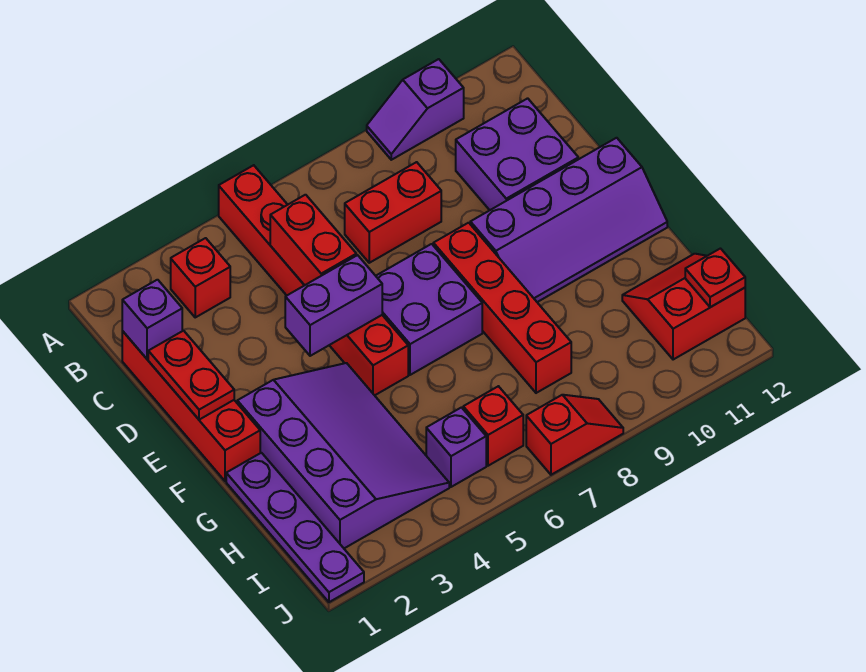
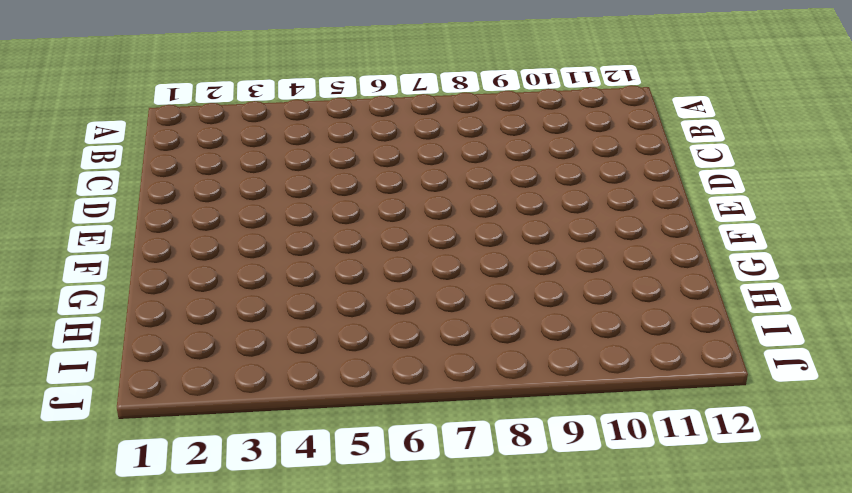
none -> red brick A5:F5 level 1
none -> purple slope A9:A10 level 1 top 10
none -> red brick B3 level 1

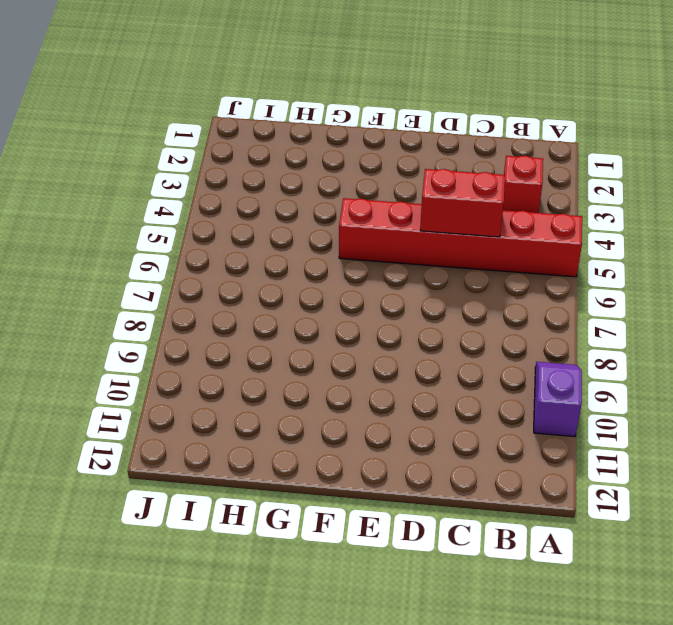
none -> red brick C1:F1 level 1
none -> red brick C7:C8 level 1
none -> purple brick C10:D11 level 1

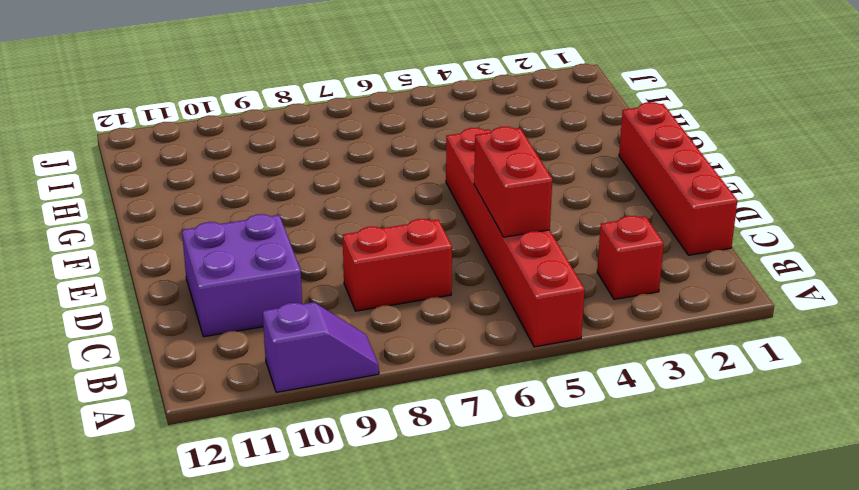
none -> purple brick E6:F7 level 1
none -> red brick E8:H8 level 1
none -> purple slope E9:F12 level 1 top E

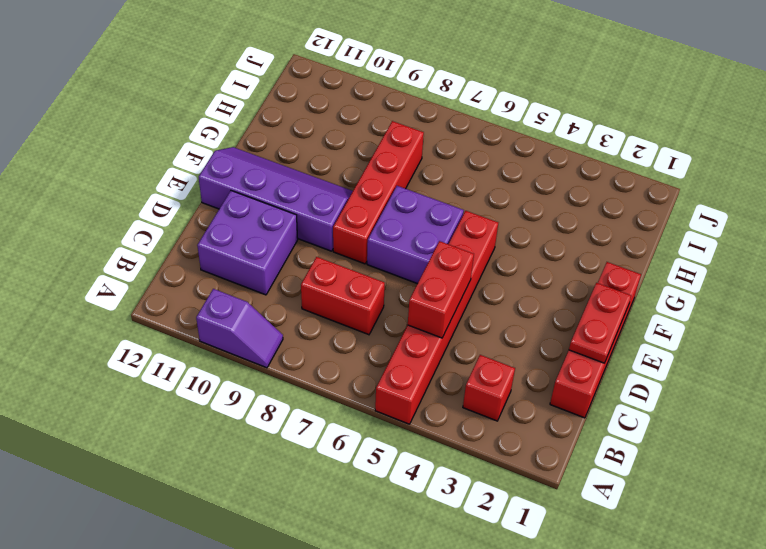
none -> purple slope F2:I4 level 1 top 2
none -> purple plate G1:J1 level 1
none -> red slope H11:I12 level 1 top I

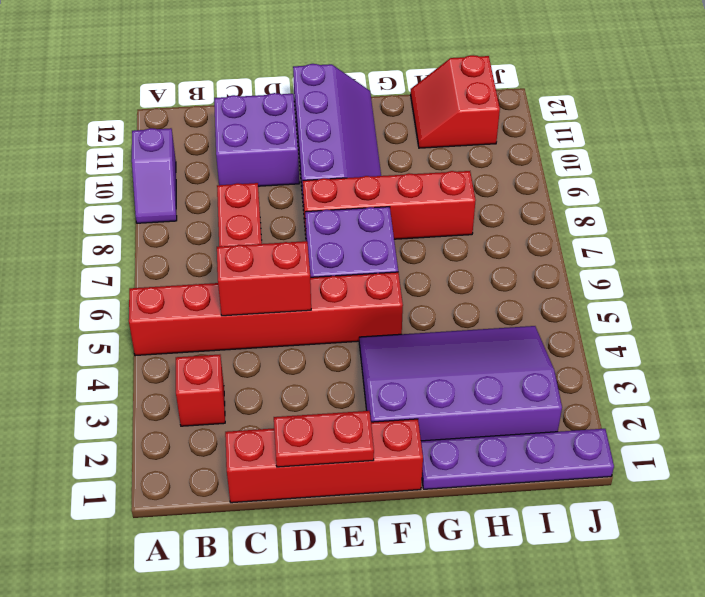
none -> purple brick I5 level 1
none -> red brick I6 level 1
none -> red slope J7:J8 level 1 top 7

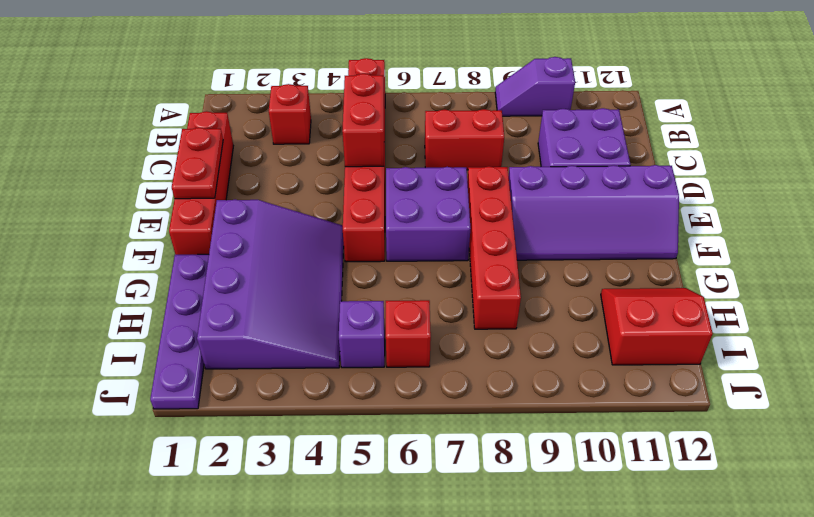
none -> red slope J7:J8 level 1 top 7
none -> purple brick C1 level 2
none -> purple brick E4:E5 level 2

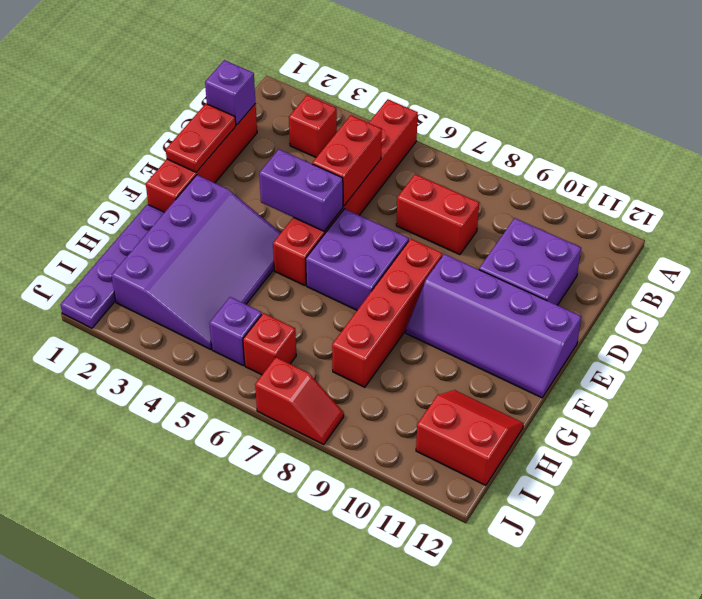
none -> purple slope A9:A10 level 1 top 10
none -> red plate I12 level 2

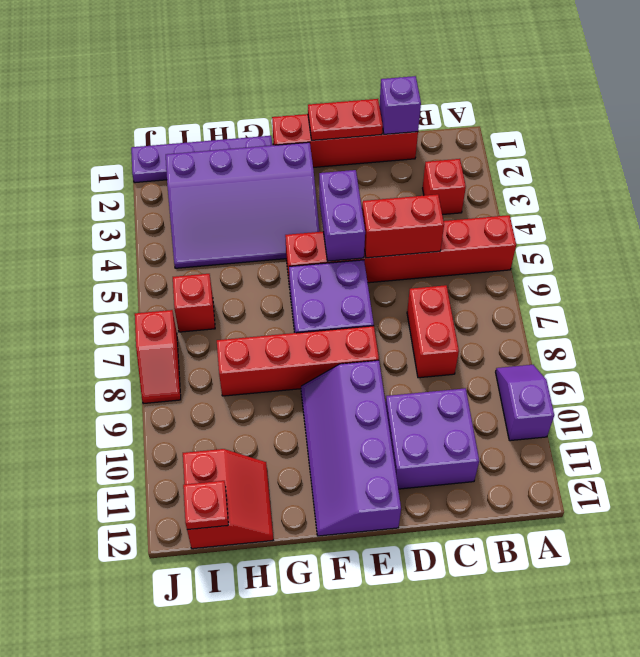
none -> purple brick I5 level 1

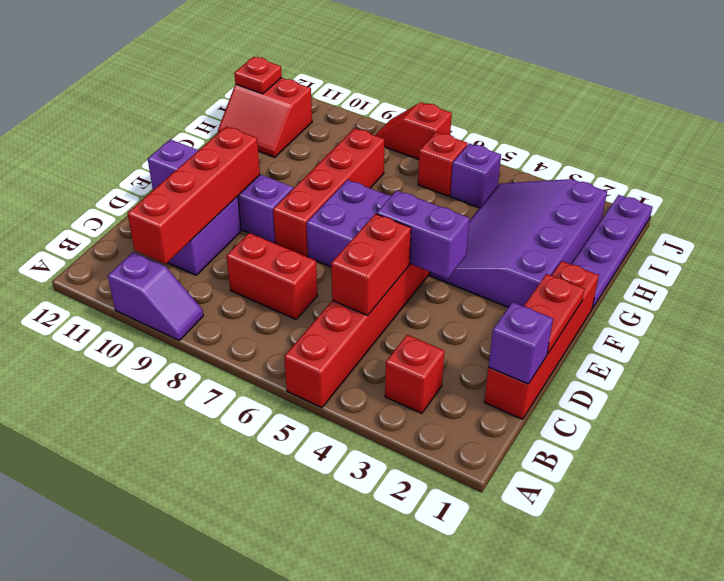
red brick B10:E10 level 2 -> none

